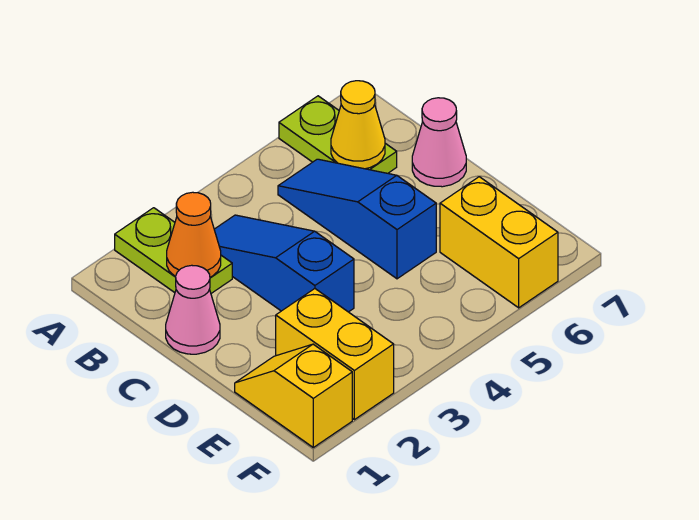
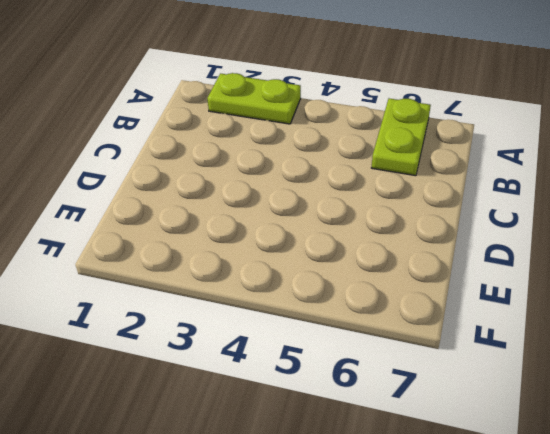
lime plate A2:A3 level 1 -> lime plate A2:B2 level 1
none -> blue slope B3:D3 level 1 top D
none -> blue slope B5:D5 level 1 top D

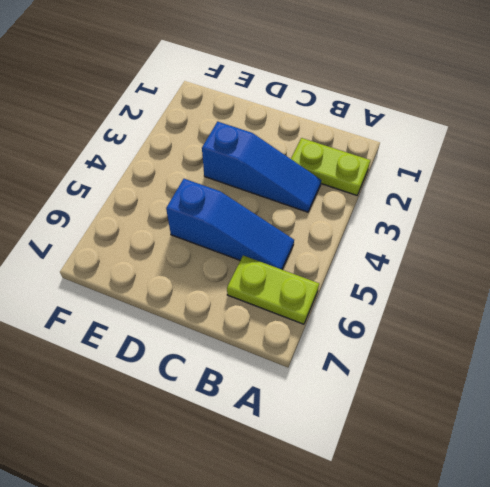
none -> pink cone C1 level 1
none -> pink cone C7 level 1

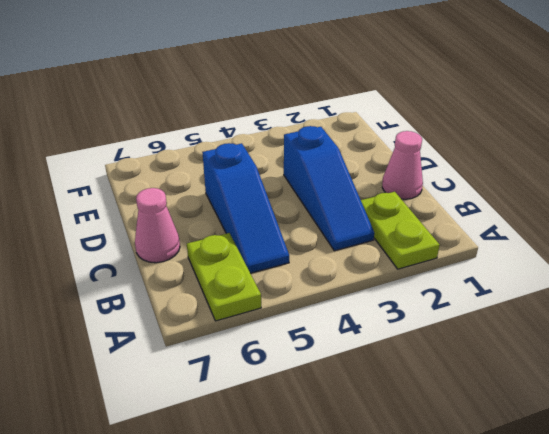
none -> yellow slope E1:F1 level 1 top F
none -> yellow brick E2:F2 level 1

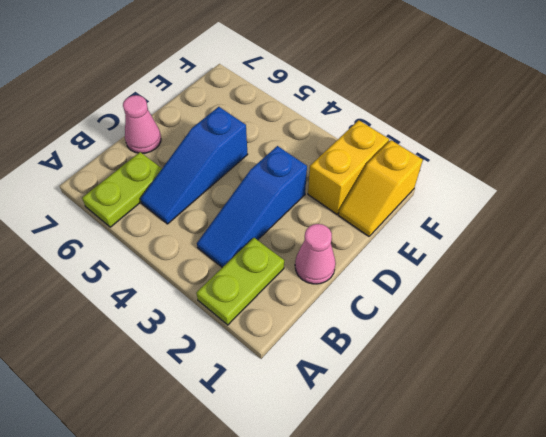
none -> yellow brick E6:F6 level 1
none -> orange cone B2 level 2

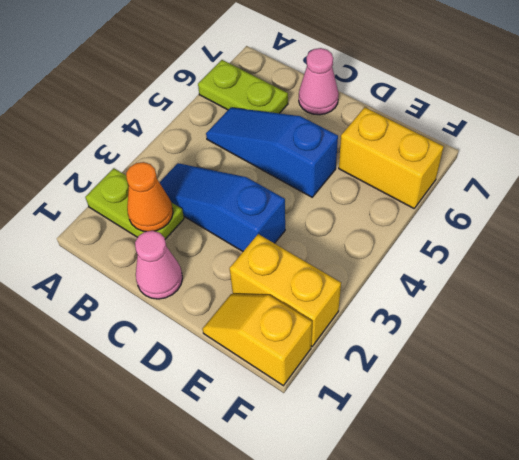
none -> yellow cone B6 level 2

